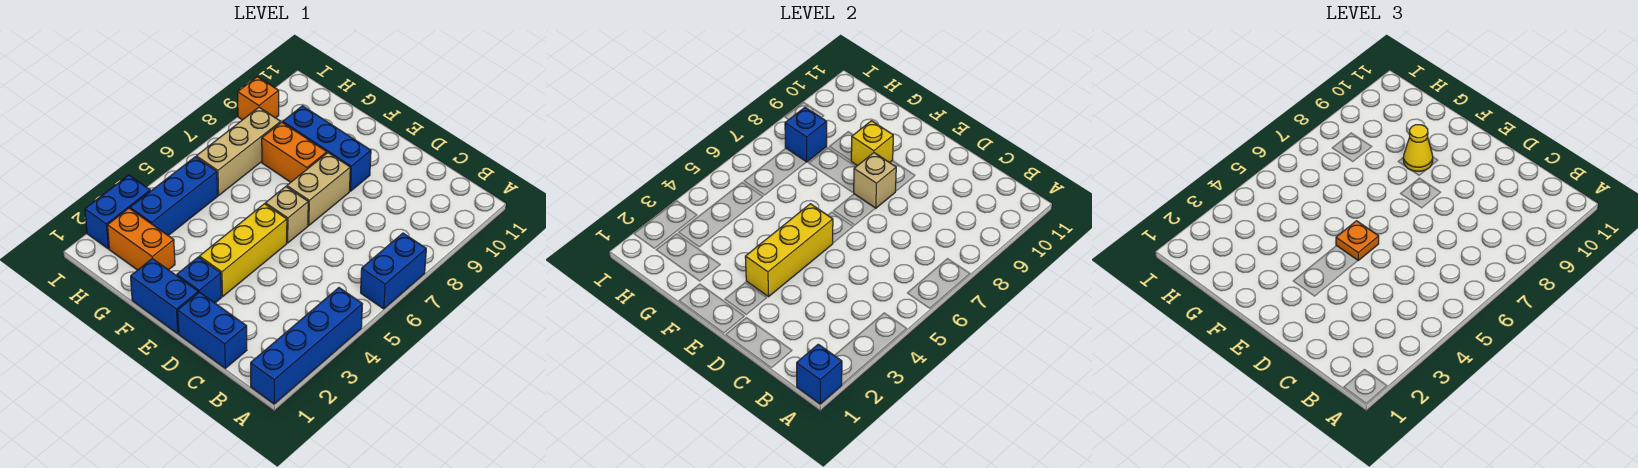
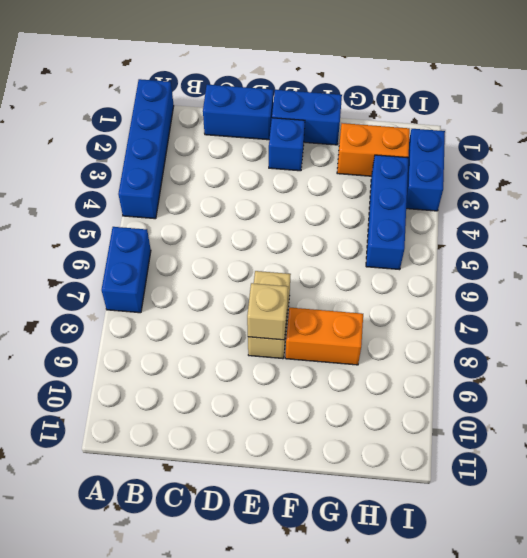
none -> yellow brick E3:E5 level 1
none -> tan brick E6 level 1
none -> blue brick E9:G9 level 1

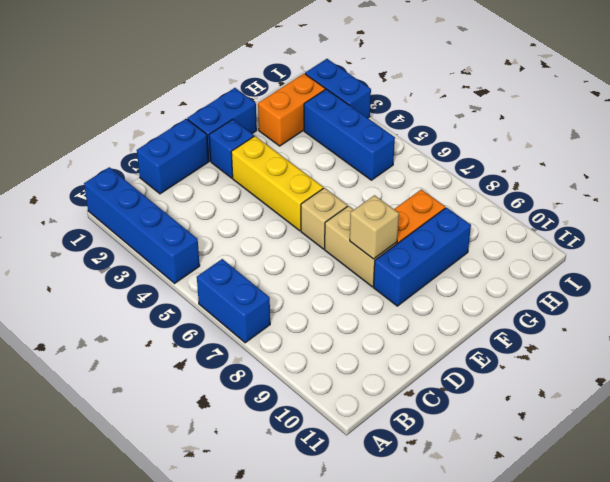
none -> tan brick H6:H8 level 1
none -> orange brick I9 level 1
none -> blue brick A1 level 2

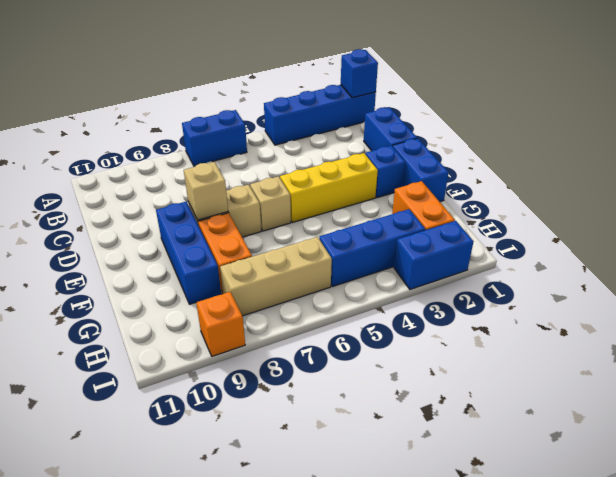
none -> yellow brick E3:E5 level 2
none -> yellow brick F9 level 2
none -> blue brick H8 level 2

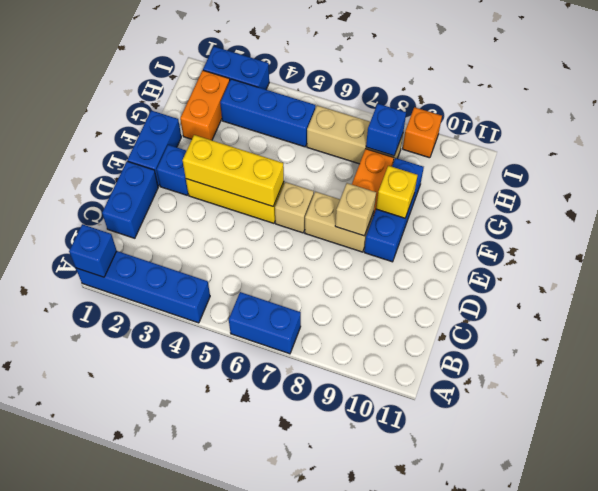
none -> orange plate E5 level 3
none -> yellow cone F9 level 3

